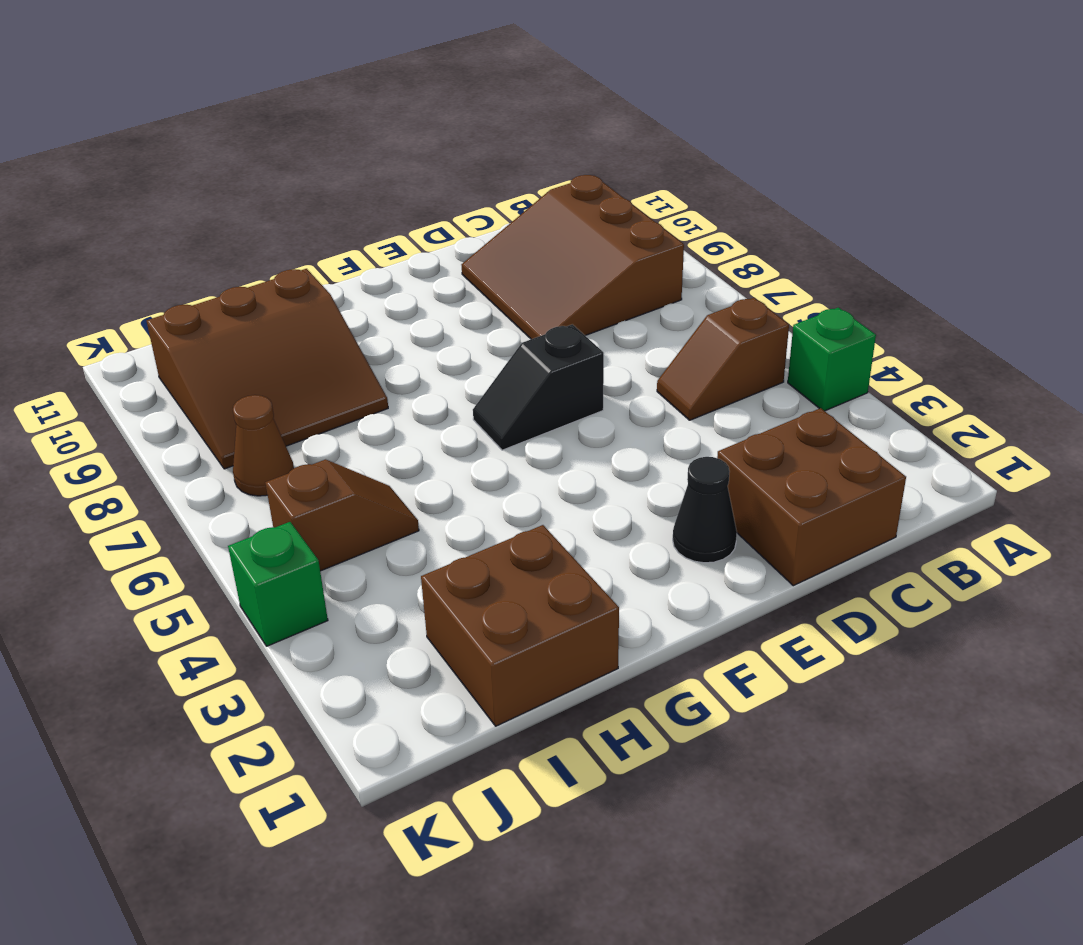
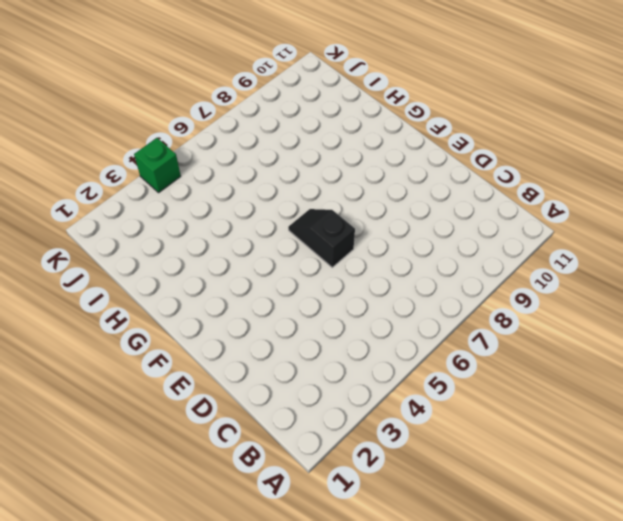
none -> green brick A4 level 1
none -> brown slope B5:C5 level 1 top B

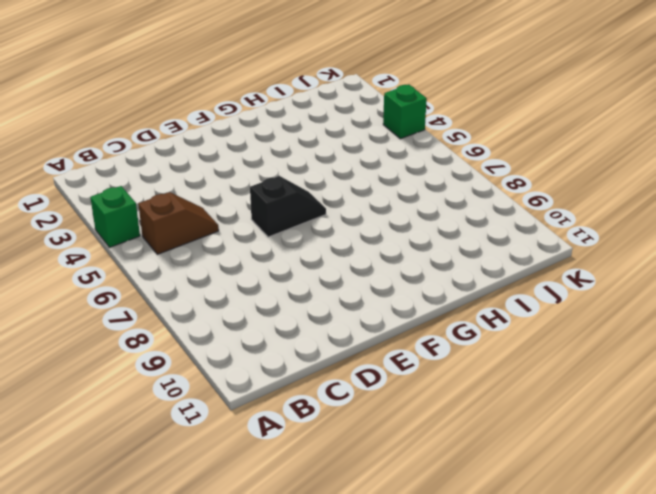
none -> brown slope B8:D10 level 1 top B
none -> brown brick C1:D2 level 1

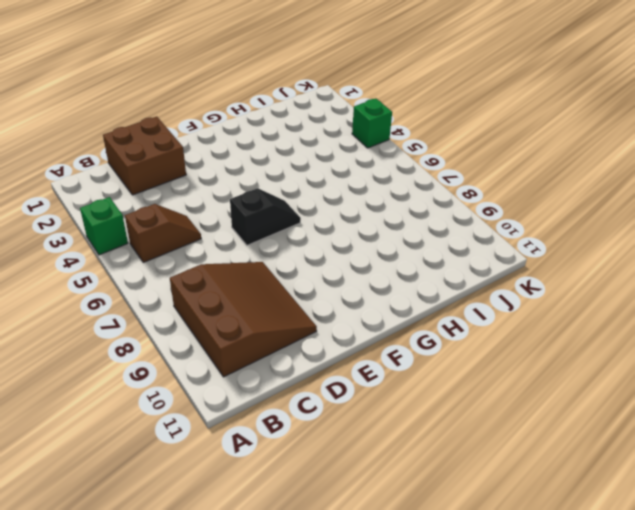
none -> black cone E2 level 1
none -> brown brick H1:I2 level 1

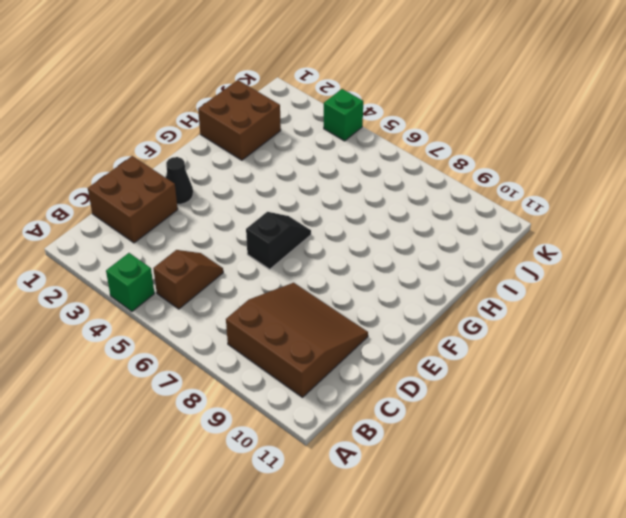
none -> brown slope H8:J10 level 1 top 10
none -> brown slope I5:J5 level 1 top J

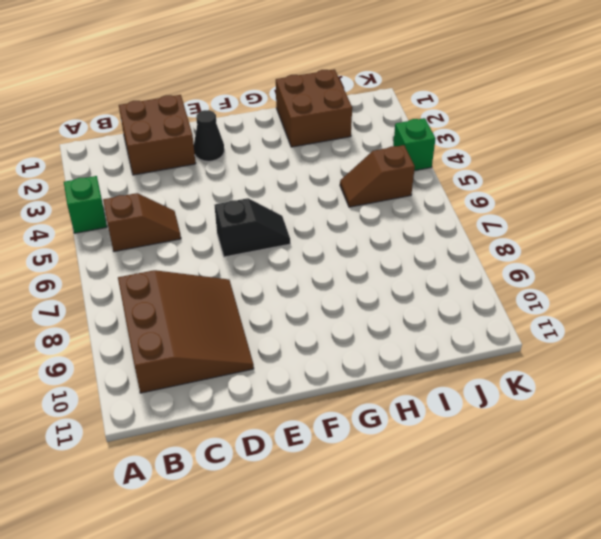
none -> brown slope H8:J10 level 1 top 10
none -> brown cone J7 level 1

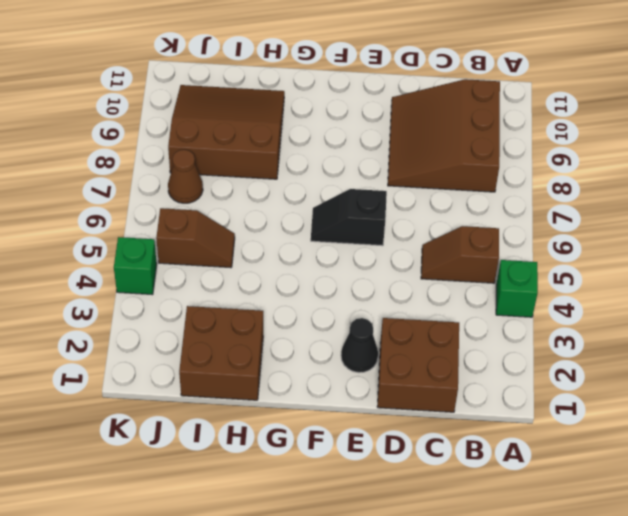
brown slope H8:J10 level 1 top 8 -> brown slope H8:J10 level 1 top 10

